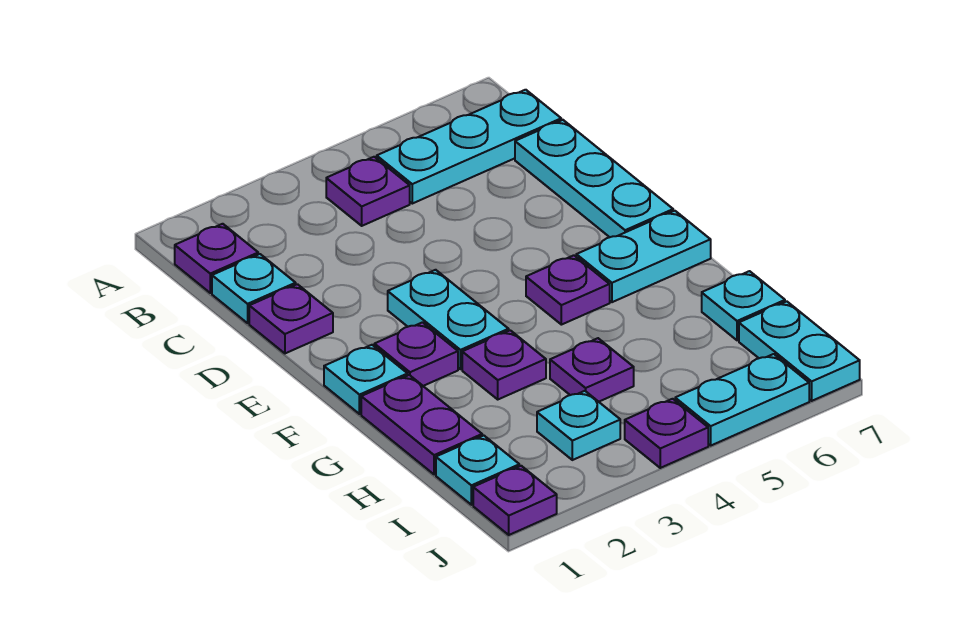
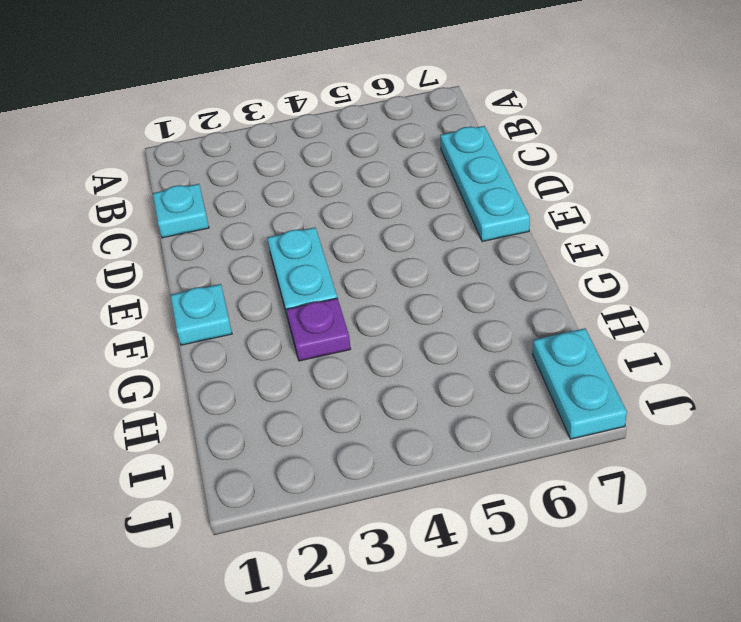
none -> purple plate B1 level 1
none -> purple plate B4 level 1
none -> cyan plate B5:B7 level 1

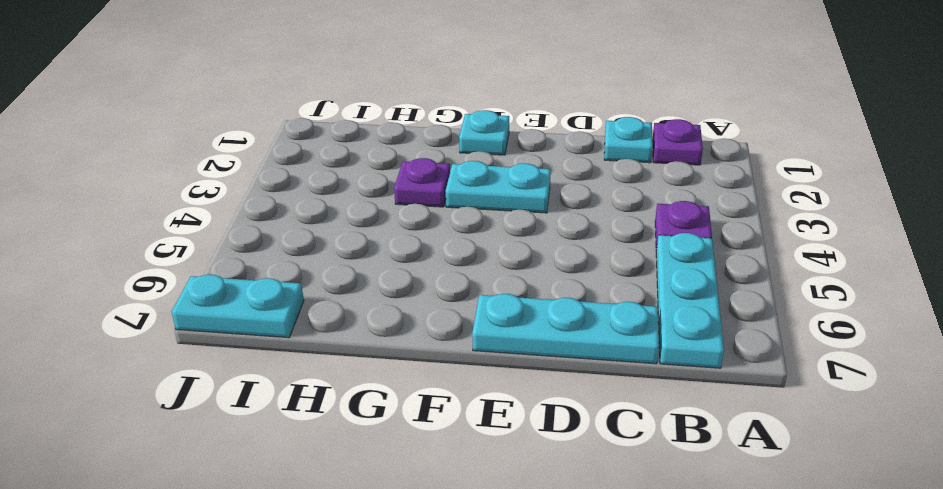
none -> purple plate D1 level 1
none -> purple plate F2 level 1
none -> purple plate F5 level 1

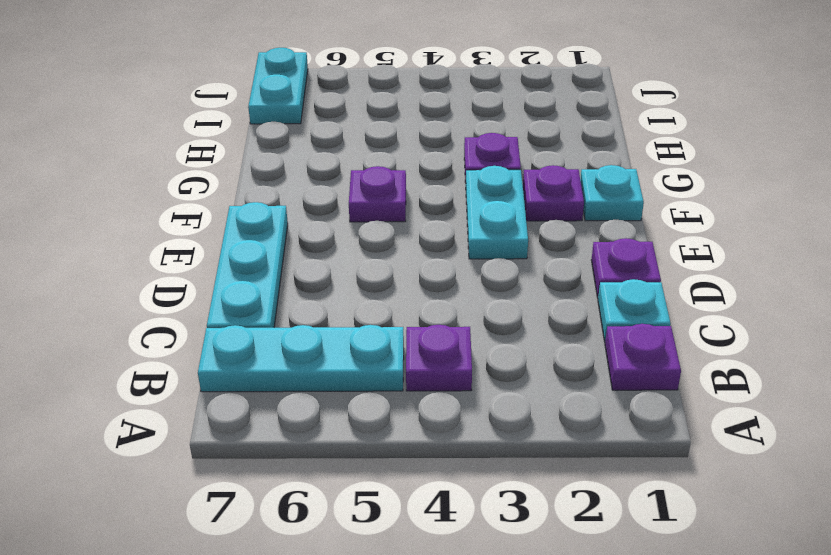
none -> cyan plate F6:F7 level 1
none -> purple plate G1:H1 level 1
none -> purple plate H4 level 1

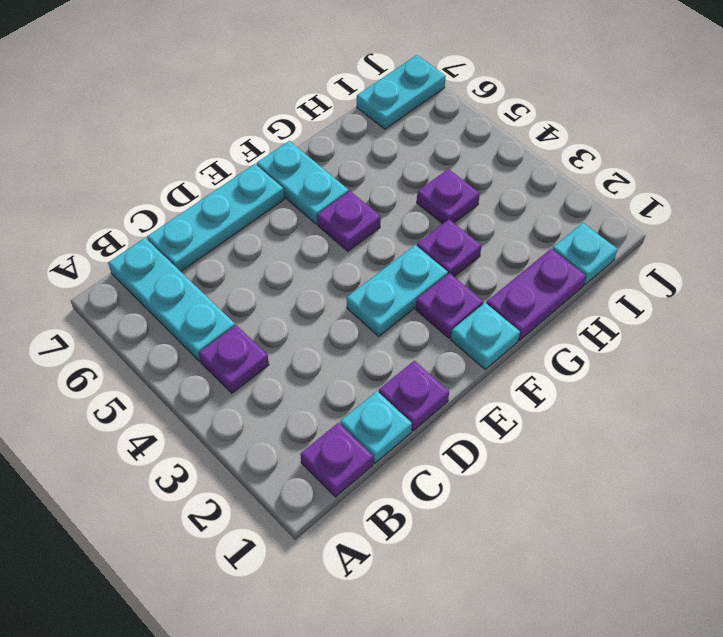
none -> cyan plate H7 level 1
none -> cyan plate I3 level 1
none -> purple plate J1 level 1

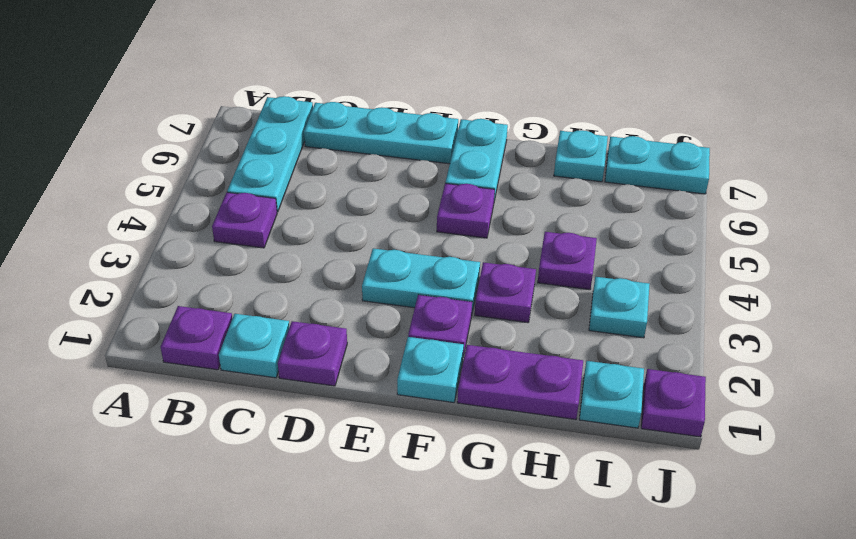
none -> purple plate J4 level 1
none -> cyan plate J5:J6 level 1

